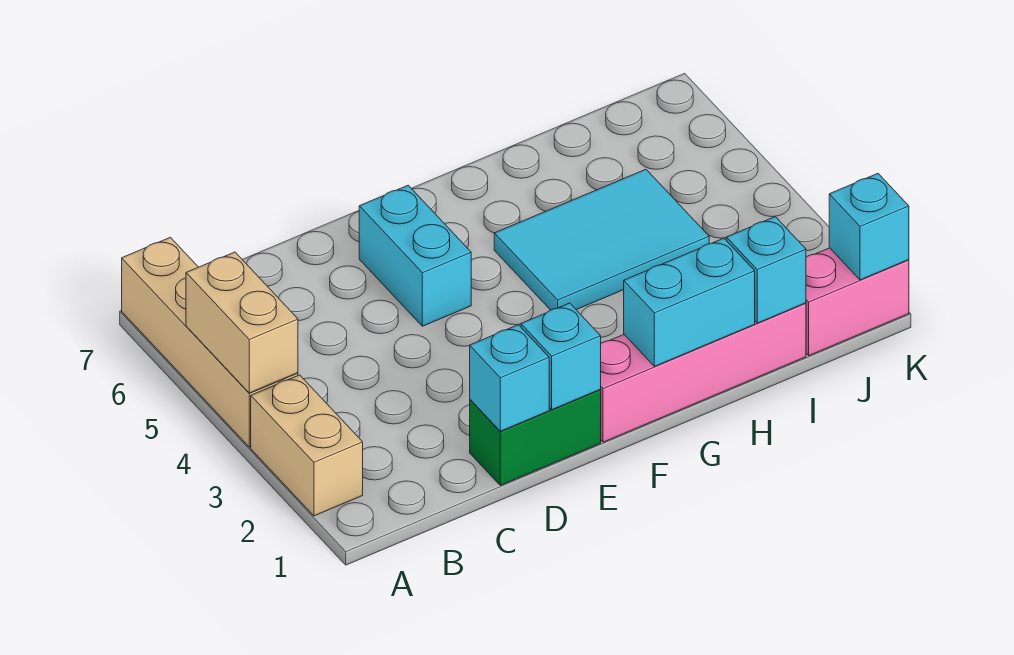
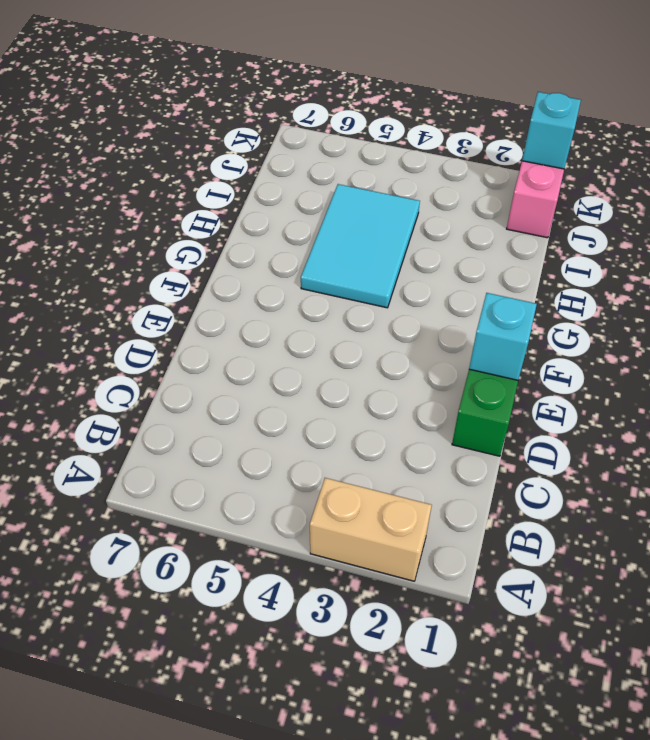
none -> tan brick A4:A7 level 1
none -> cyan brick E5:E6 level 1
none -> pink brick F1:I1 level 1

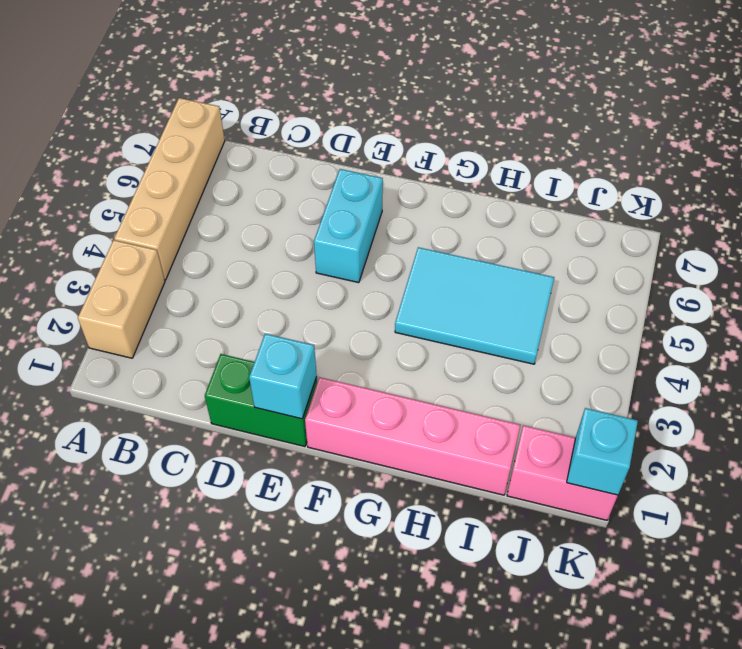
none -> tan brick A4:A5 level 2
none -> cyan brick D1 level 2
none -> cyan brick G1:H1 level 2

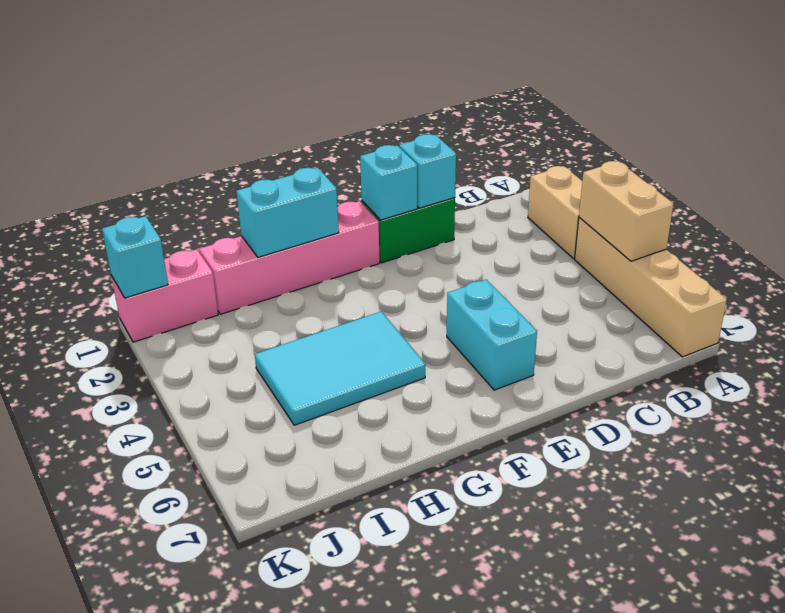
none -> cyan brick I1 level 2

